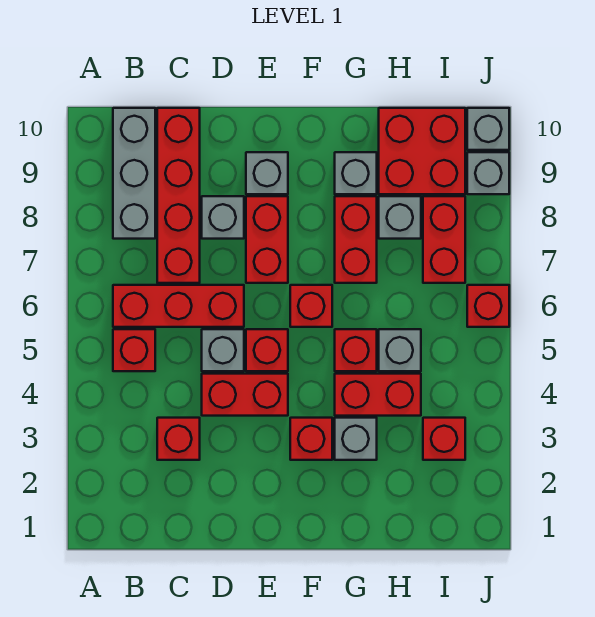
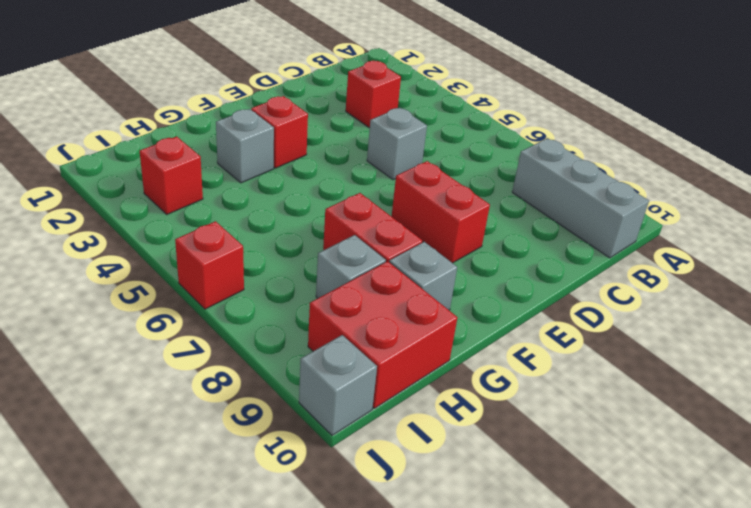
none -> red brick B5 level 1
none -> red brick B6:D6 level 1
none -> red brick C7:C10 level 1

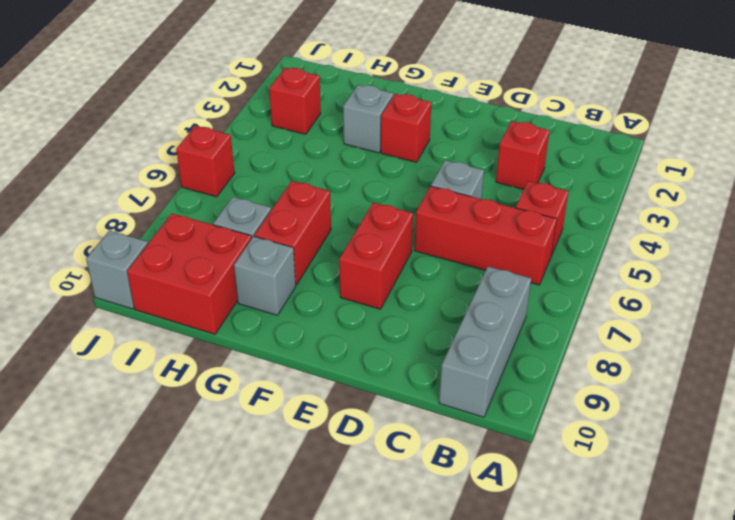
none -> red brick C7:C10 level 1
none -> red brick D4:E4 level 1
none -> grey brick D8 level 1

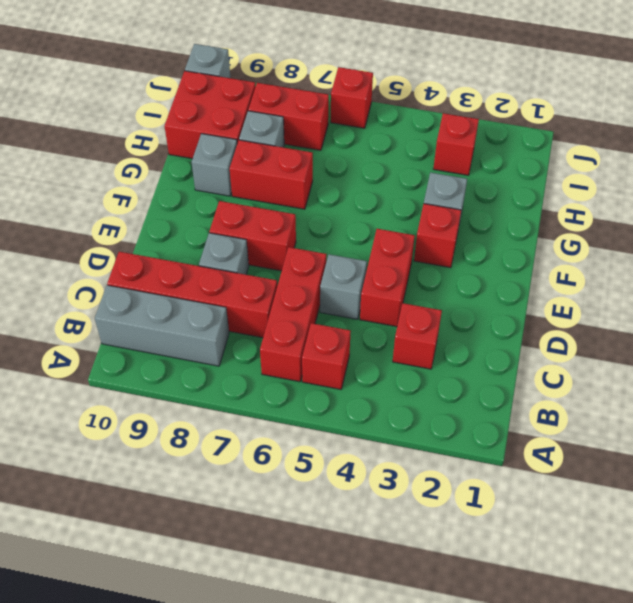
none -> red brick E5 level 1
none -> grey brick E9 level 1
none -> red brick F6 level 1

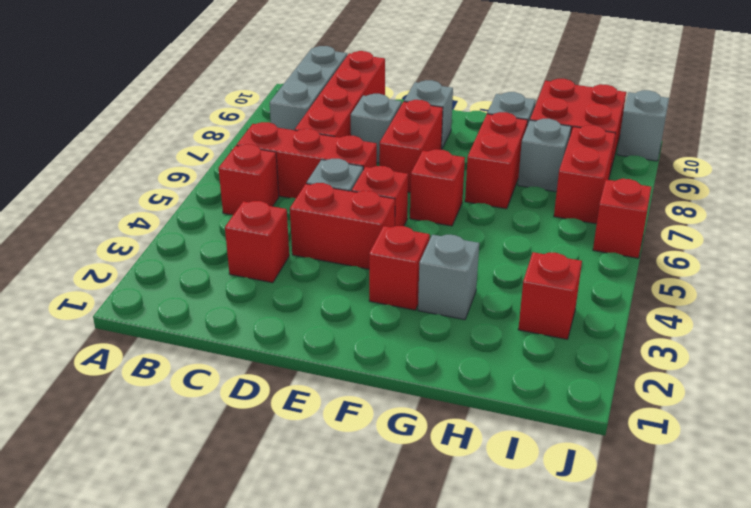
none -> red brick G4:H4 level 1
none -> red brick G5 level 1
none -> grey brick H5 level 1

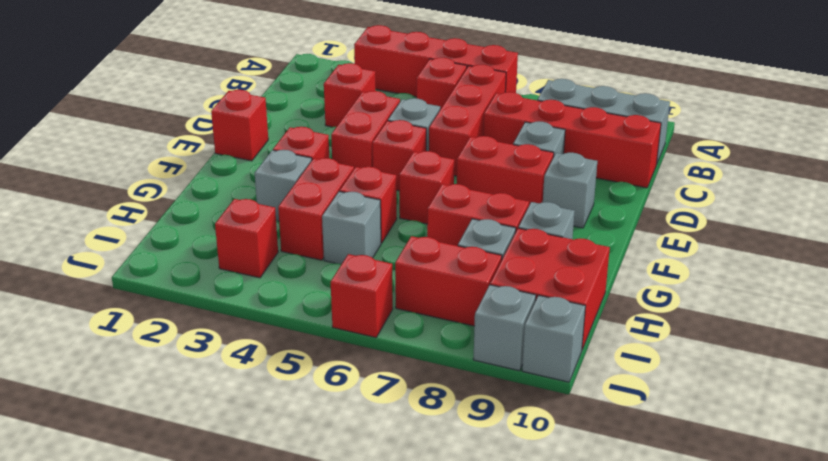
red brick A3:A6 level 1 -> none
red brick E1 level 1 -> none

